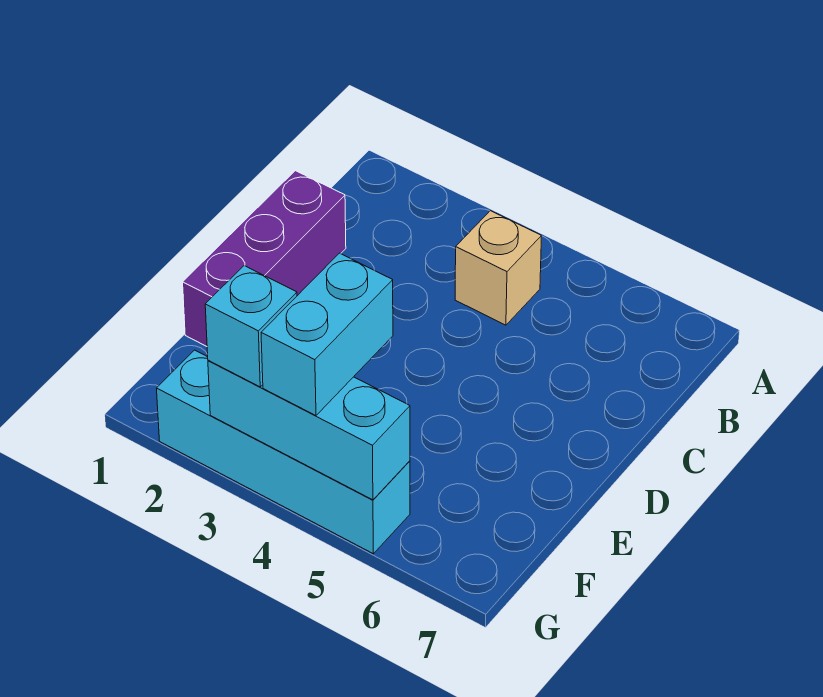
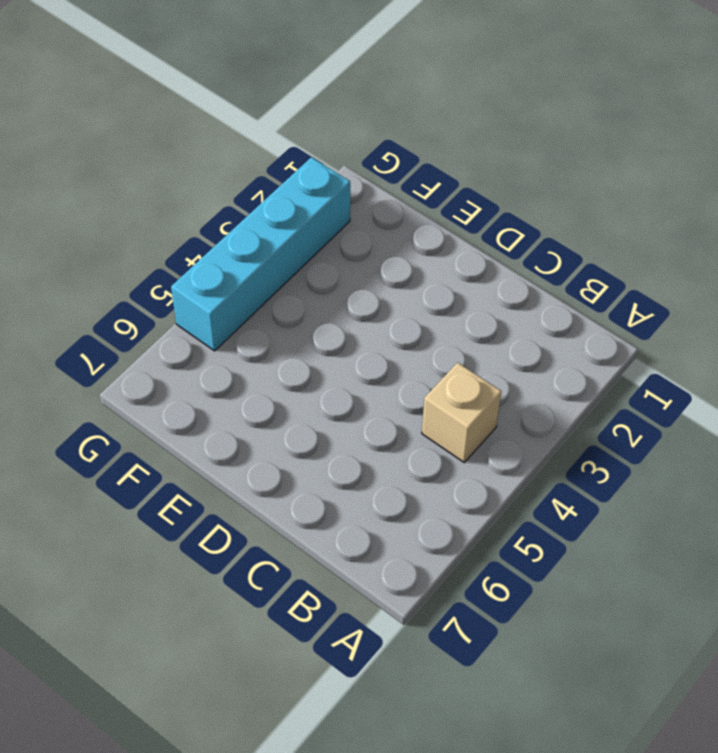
none -> purple brick C1:E1 level 1
none -> cyan brick G3:G5 level 2

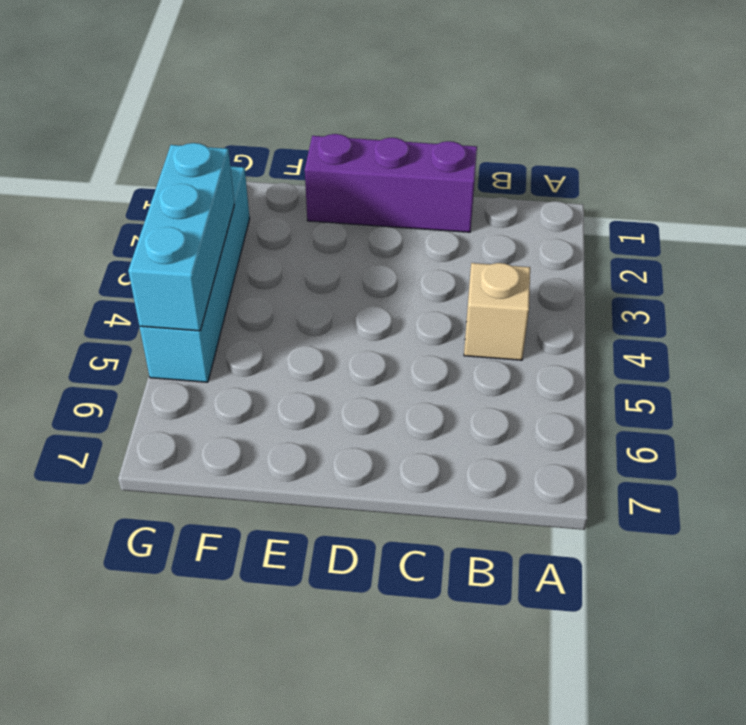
none -> cyan brick F4:G4 level 3
none -> cyan brick G3 level 3

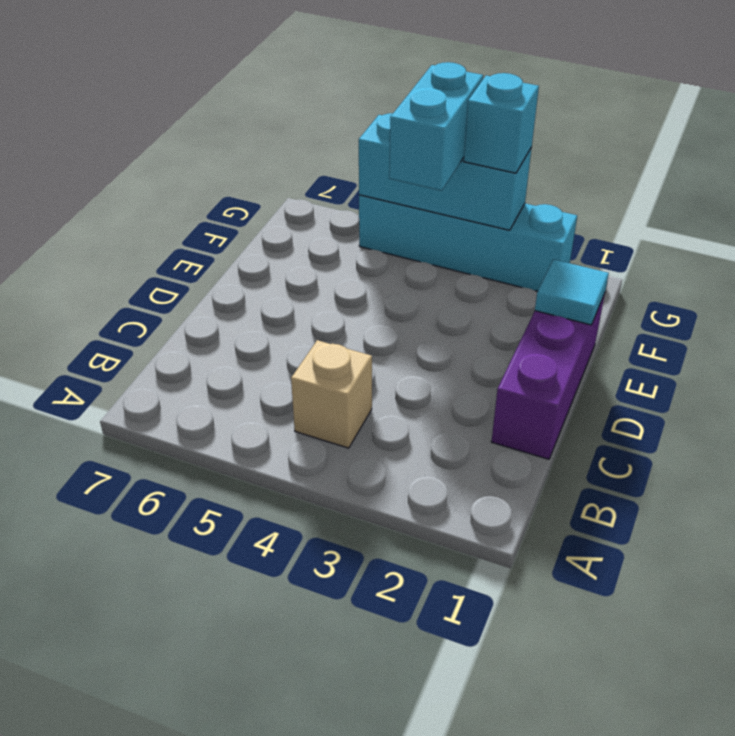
cyan tile E1 level 2 -> none

